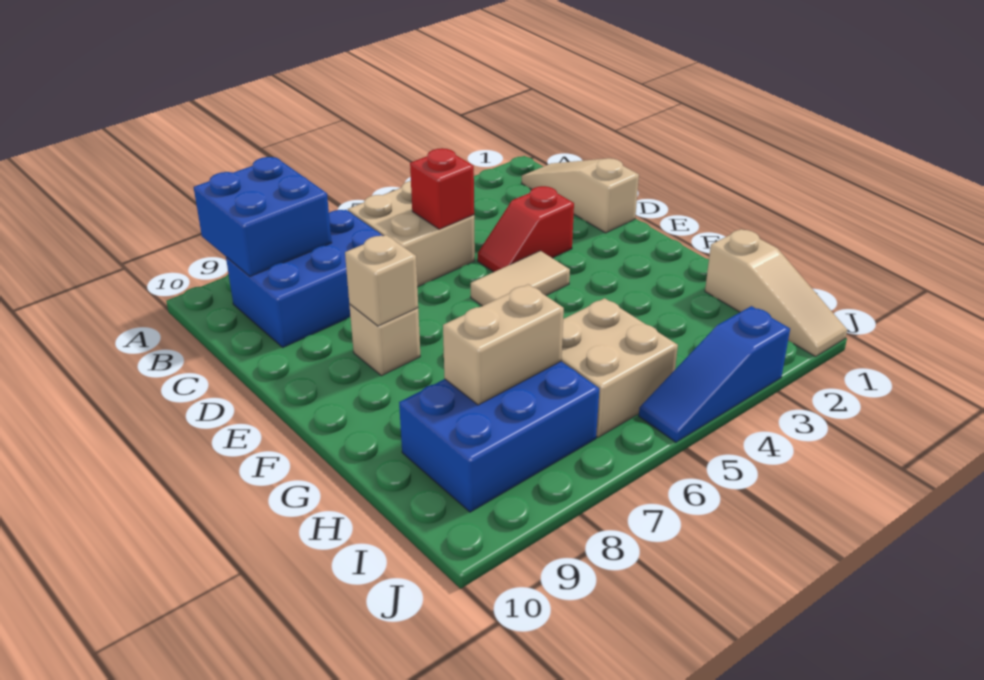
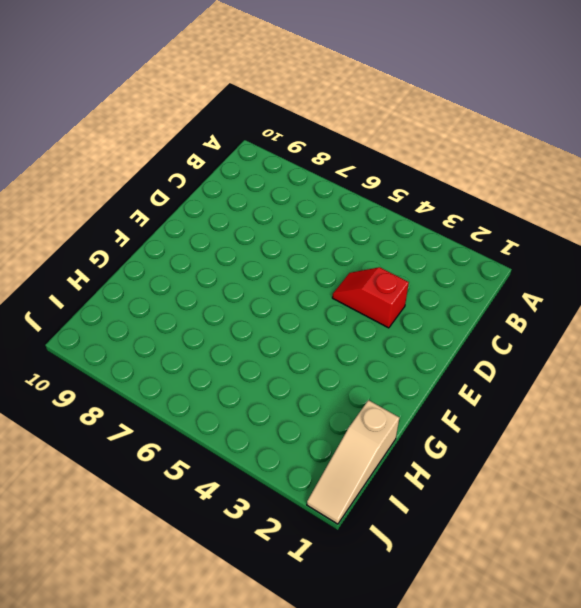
none -> tan slope B1:D1 level 1 top D
none -> tan brick B5:C6 level 1
none -> blue brick B7:C9 level 1

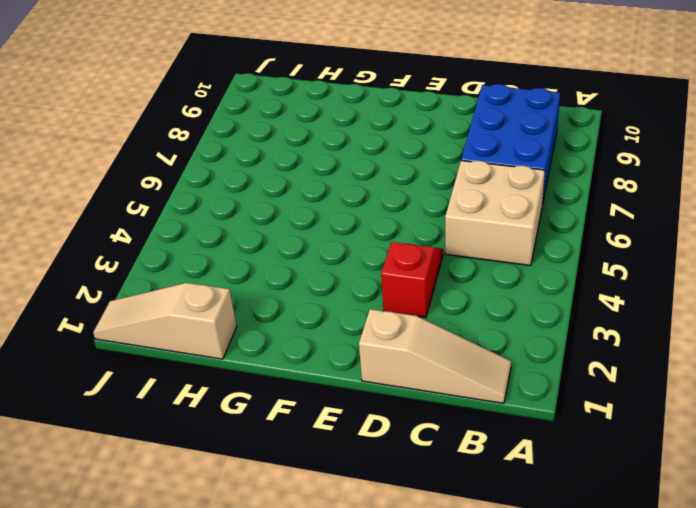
none -> tan tile E4:E5 level 1
none -> tan brick E8 level 1
none -> tan brick H5:I6 level 1

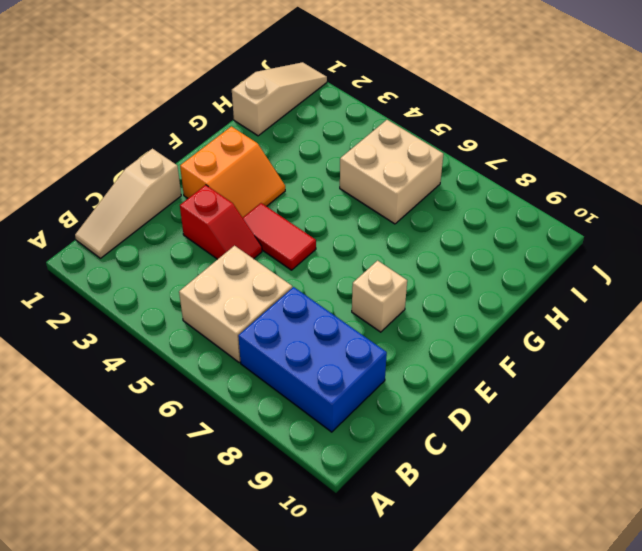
orange slope E2:F3 level 1 top 2 -> none
red tile E4:E5 level 1 -> tan tile E4:E5 level 1
none -> blue brick H7:I9 level 1
none -> blue slope J3:J5 level 1 top 3
none -> blue brick A8:B9 level 2

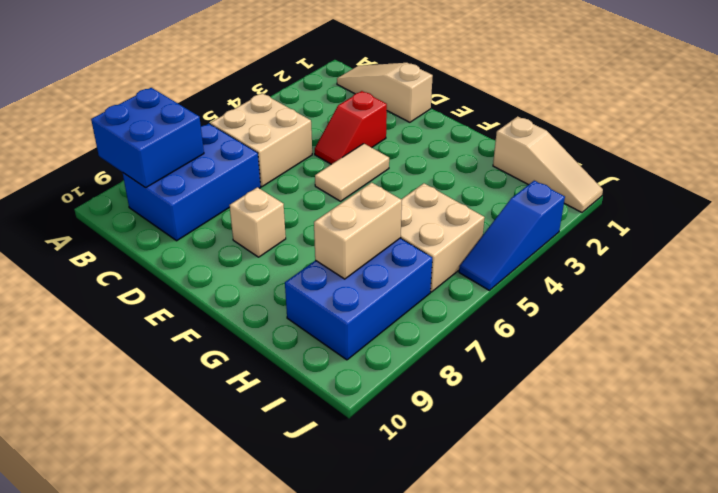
none -> red brick C5 level 2
none -> tan brick E8 level 2

